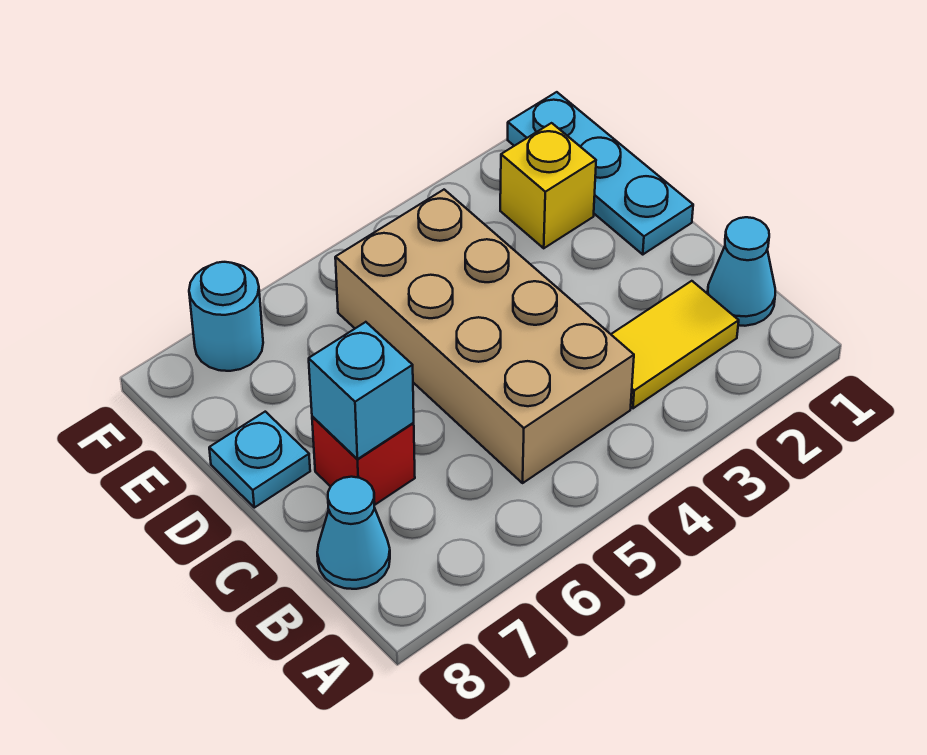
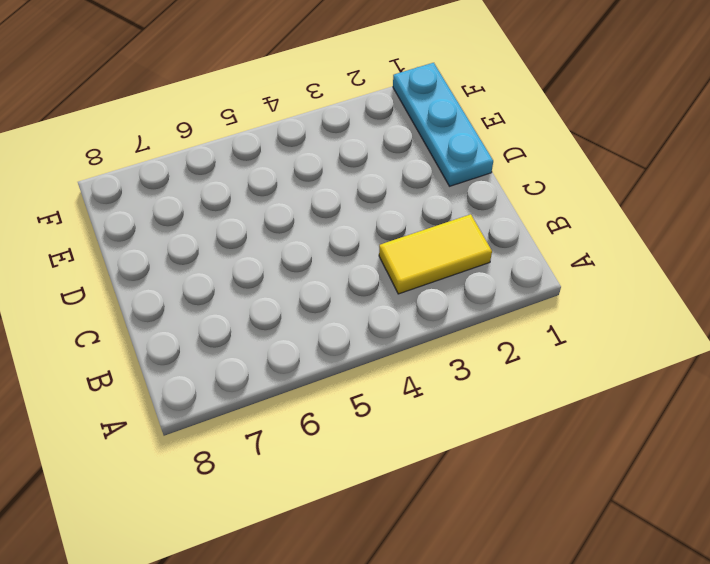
none -> cyan cone B1 level 1
none -> tan brick B4:E5 level 1

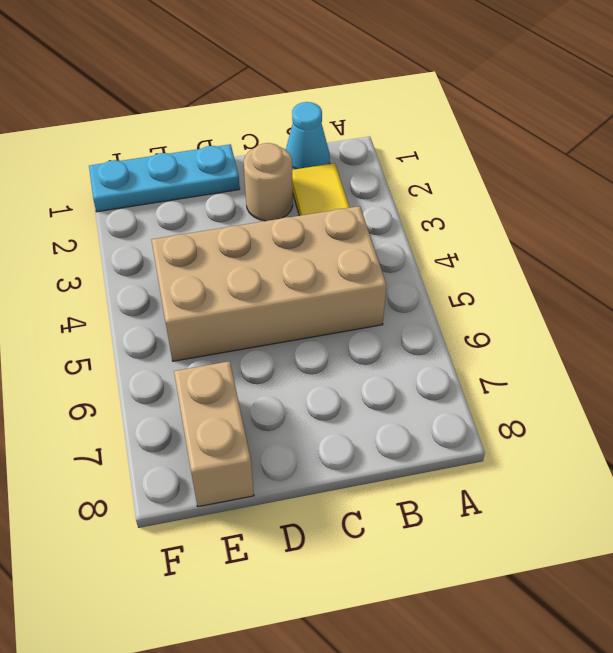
tan round brick C2 level 1 -> none
tan brick E7:E8 level 1 -> none
none -> cyan cone B8 level 1
none -> red brick C7 level 1

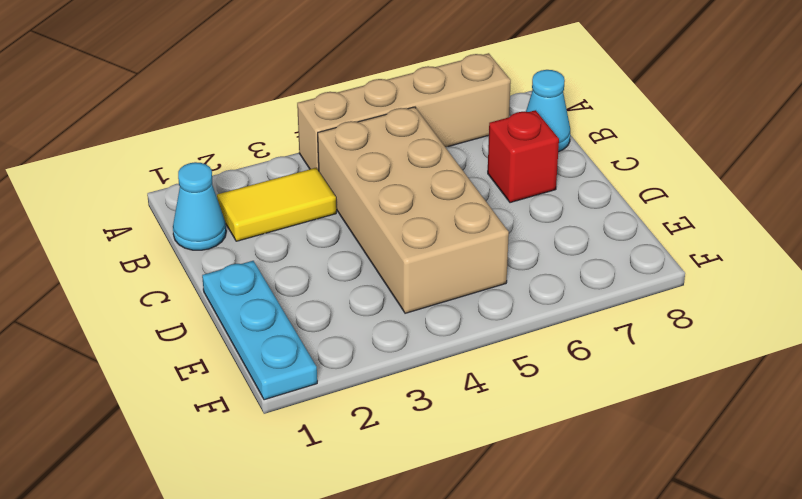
tan brick A4:A7 level 1 -> none
none -> cyan plate D8 level 1
none -> yellow brick E2 level 1

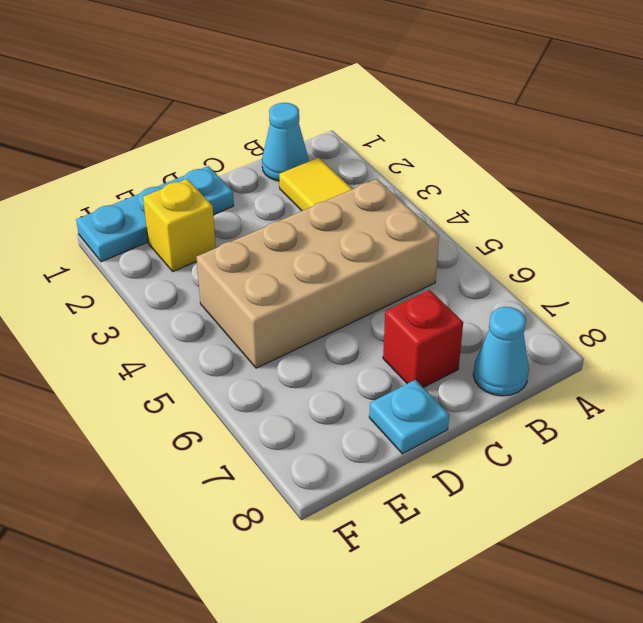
none -> cyan round brick F7 level 1
none -> cyan brick C7 level 2

